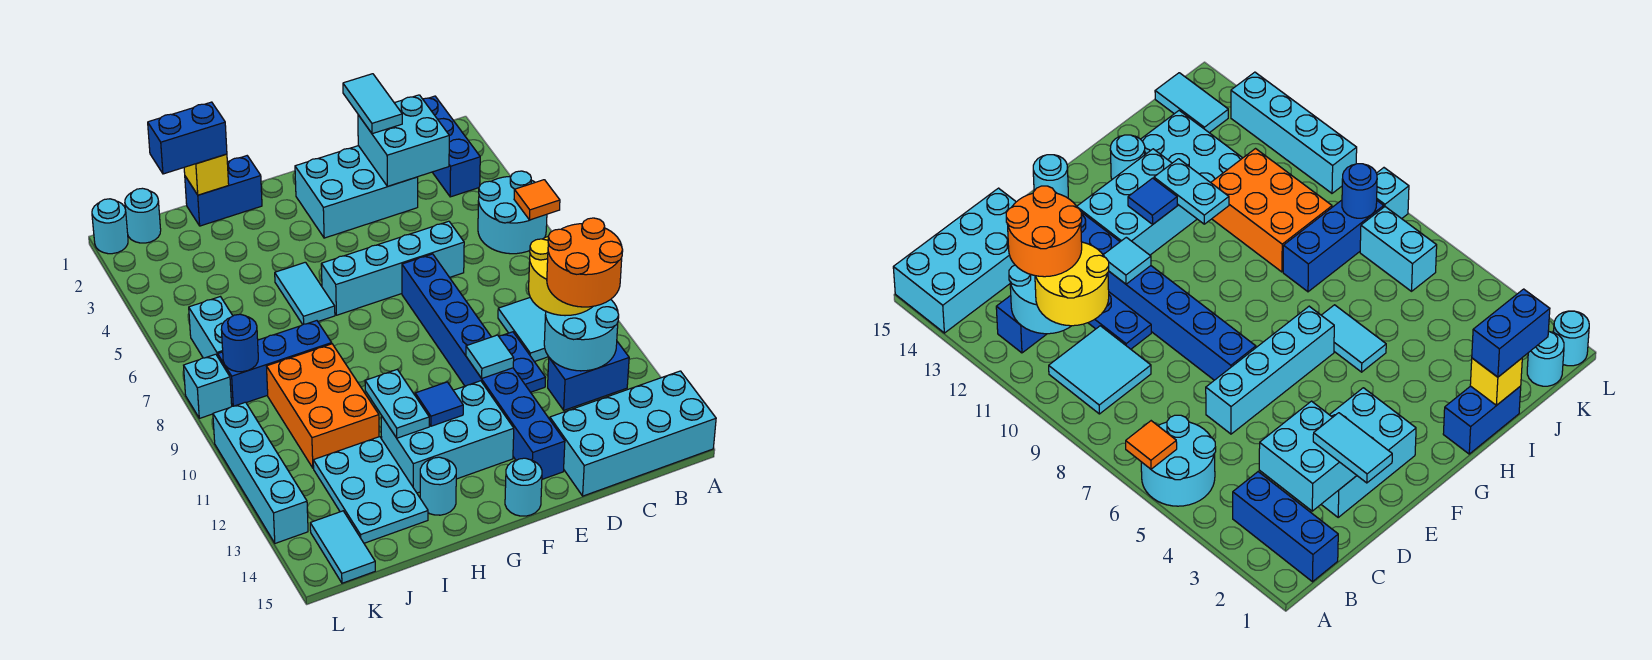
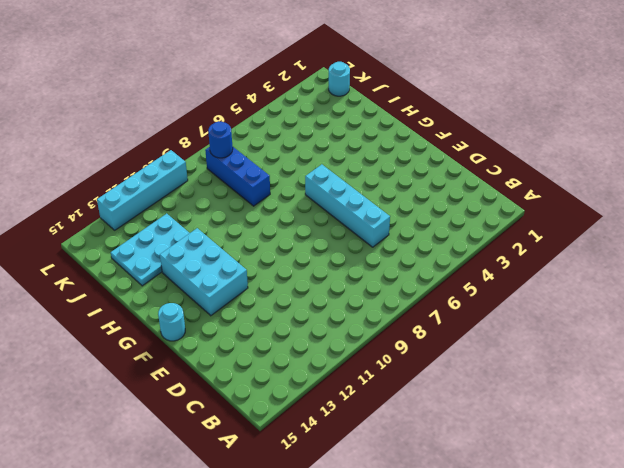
none -> cyan round brick A5:B6 level 1
none -> cyan brick A14:D15 level 1
none -> blue brick B1:B3 level 1
none -> cyan tile B9:C10 level 1

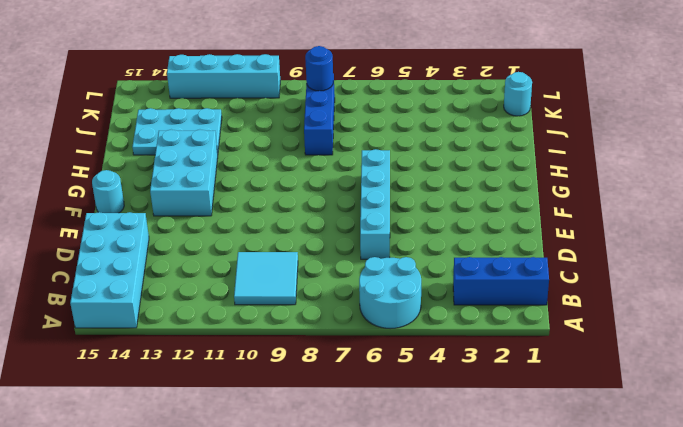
none -> blue brick B12:C12 level 1
none -> cyan brick D2:F3 level 1
none -> blue plate D10:D11 level 1
none -> blue brick E7:E14 level 1

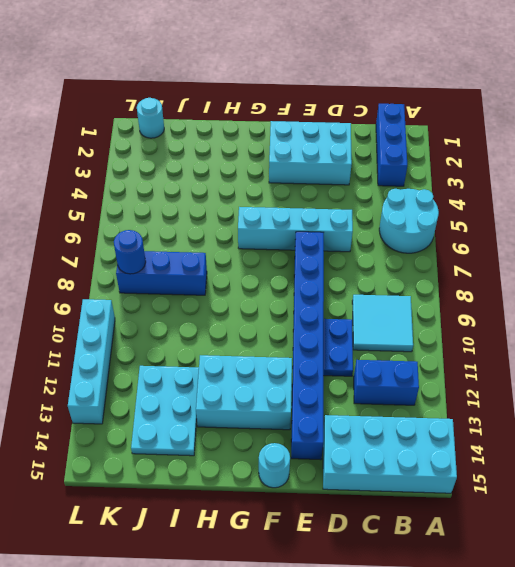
none -> blue brick H1:I1 level 1
none -> cyan tile H5:H6 level 1
none -> cyan round brick H14 level 1
none -> orange brick I9:J11 level 1

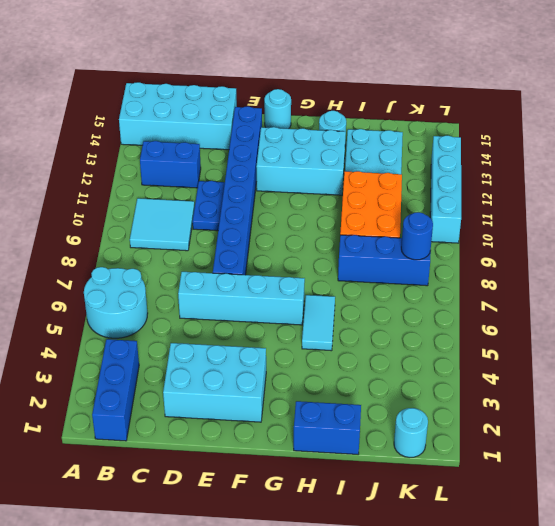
none -> cyan brick K6:K7 level 1
none -> cyan tile K14:K15 level 1
none -> cyan round brick L1 level 1
none -> cyan brick L8 level 1

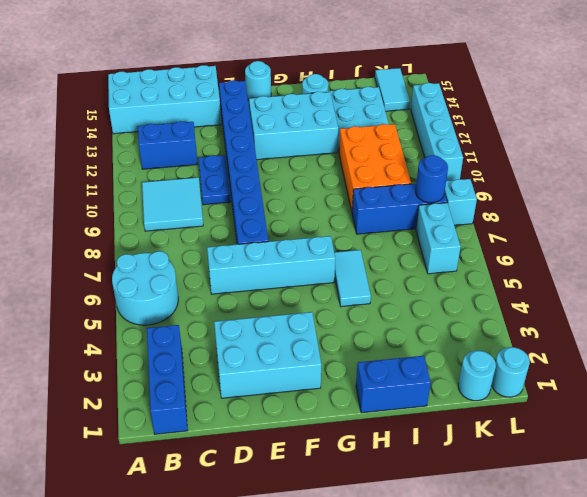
none -> orange tile A6 level 2
none -> cyan round brick B11:C12 level 2
none -> cyan brick C2:D3 level 2
none -> cyan tile E11 level 2

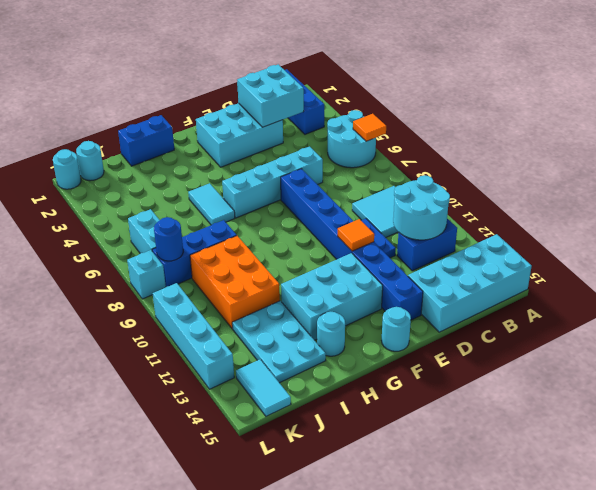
orange tile E11 level 2 -> cyan tile E11 level 2
none -> blue tile G12 level 2
none -> cyan plate H11:H12 level 2
none -> yellow brick I1 level 2
none -> yellow round brick B10:C11 level 3

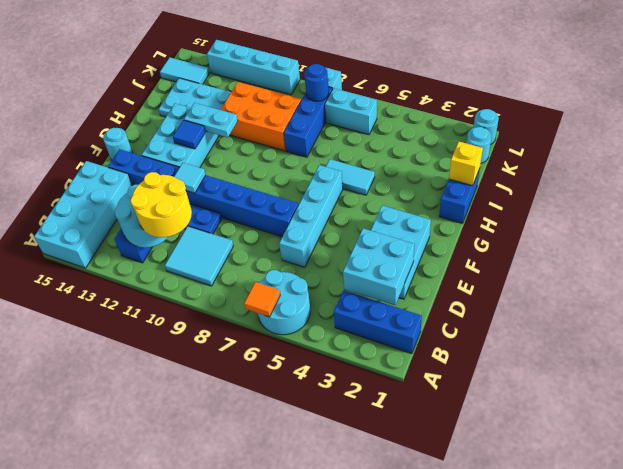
none -> cyan round brick H14 level 1
none -> cyan tile D1:D2 level 3
none -> blue brick I1:J1 level 3
none -> orange round brick B11:C12 level 4

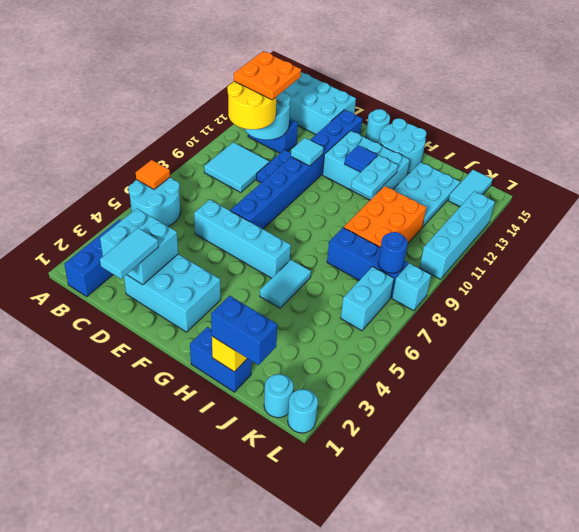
orange plate B11:C12 level 4 -> orange round brick B11:C12 level 4
cyan round brick G14:H15 level 1 -> cyan round brick H14 level 1

